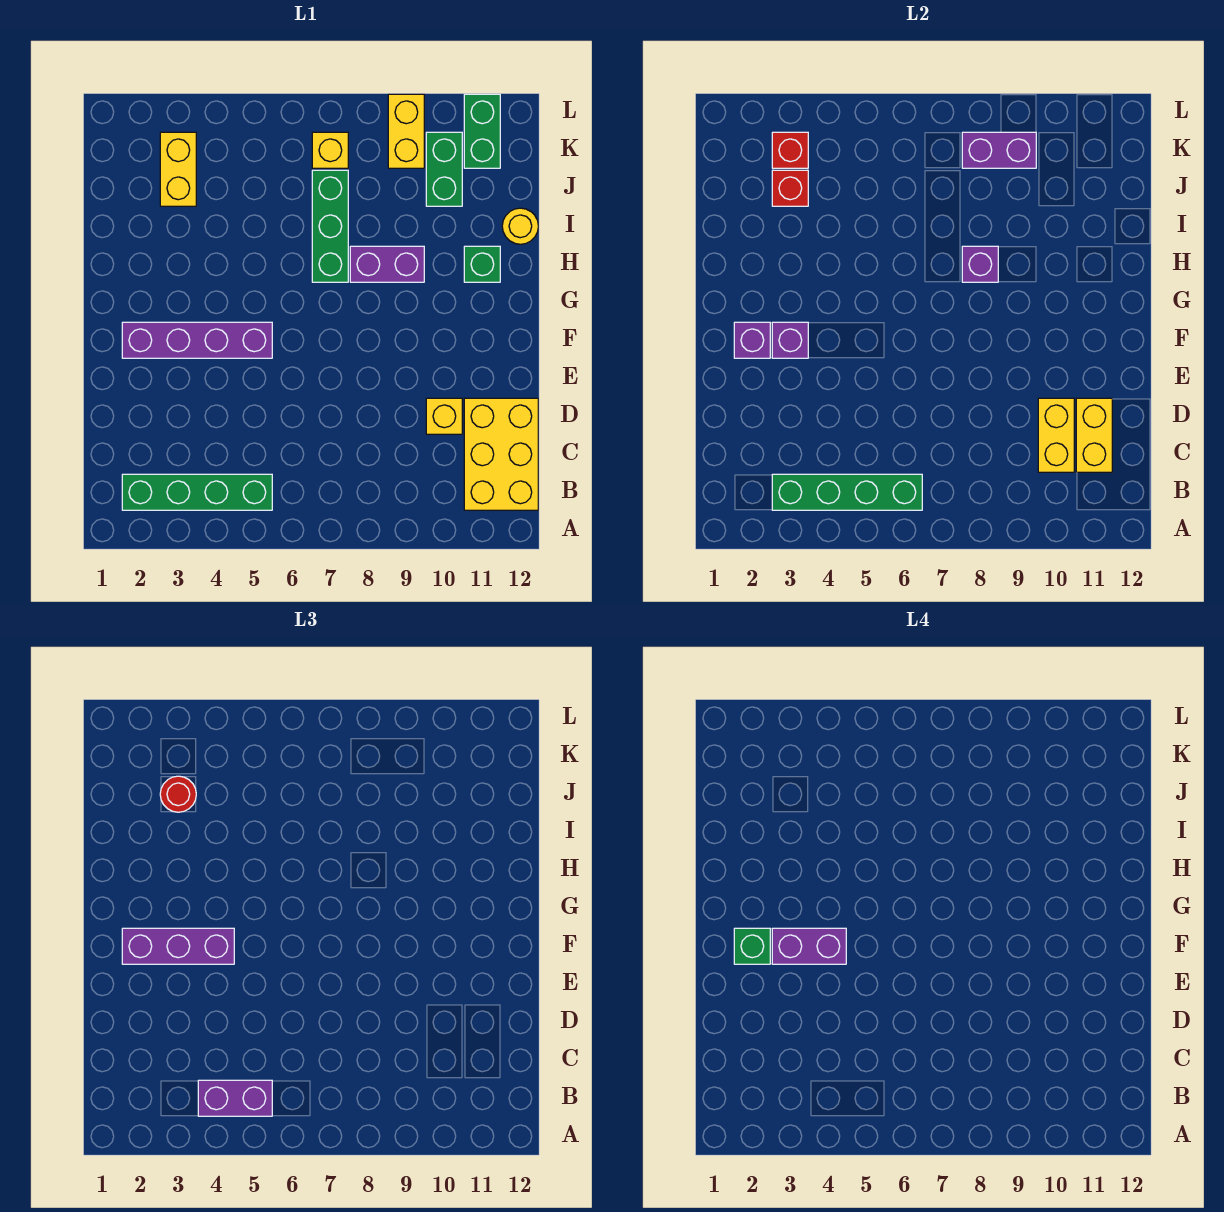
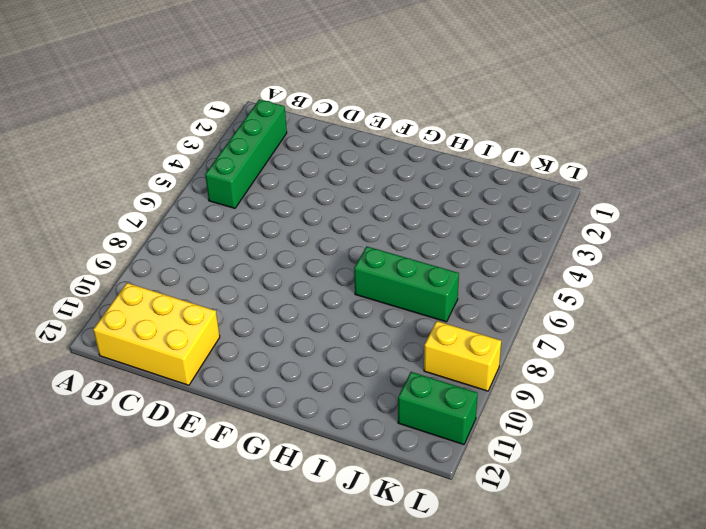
none -> yellow brick D10 level 1
none -> purple brick F2:F5 level 1
none -> purple brick H8:H9 level 1

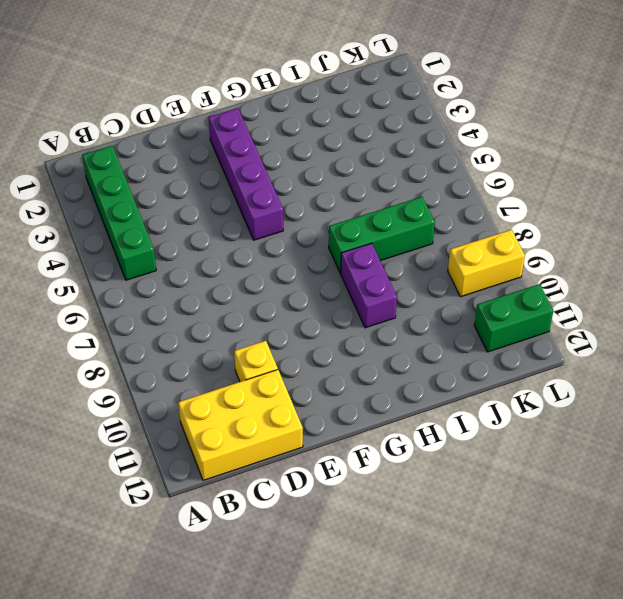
none -> green brick H11 level 1
none -> yellow round brick I12 level 1
none -> yellow brick J3:K3 level 1

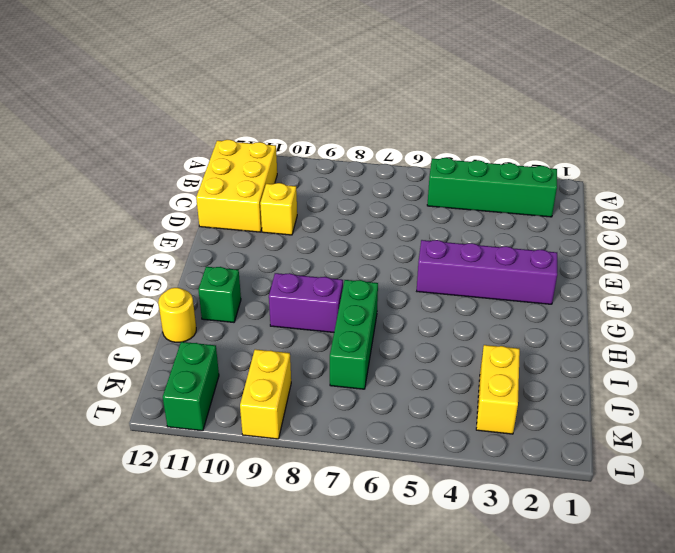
none -> green brick J10:K10 level 1
none -> yellow brick K7 level 1
none -> green brick B3:B6 level 2

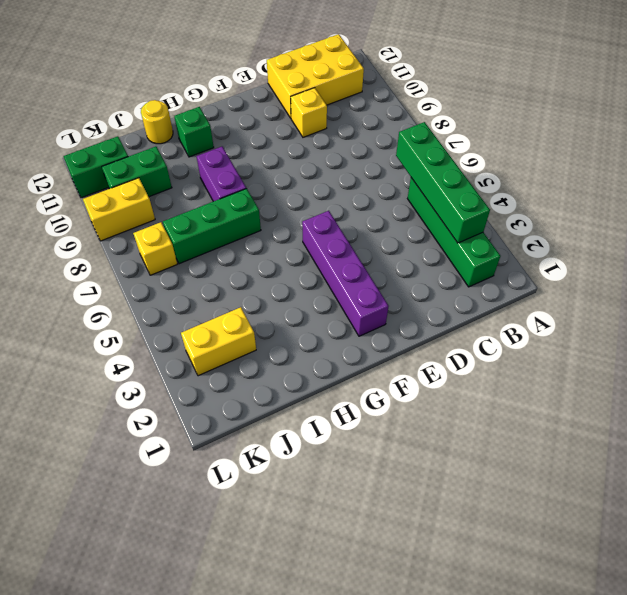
none -> yellow brick C10:D10 level 2
none -> yellow brick C11:D11 level 2
none -> purple brick F2 level 2

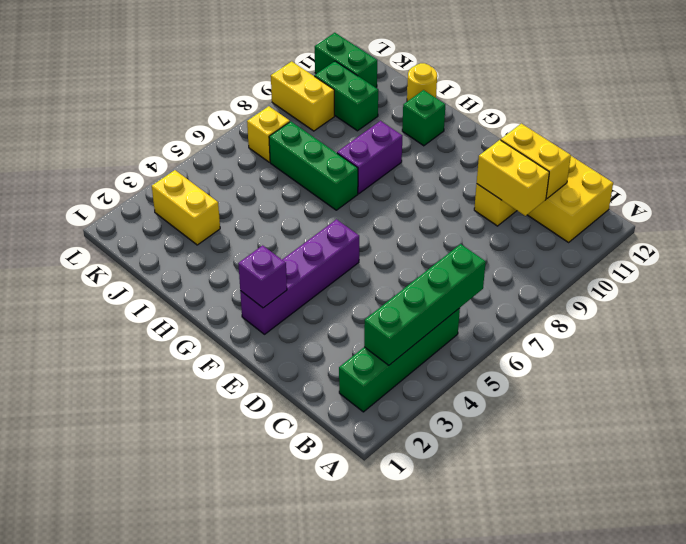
none -> purple brick F3 level 2
none -> purple brick H8 level 2
none -> red brick J3 level 2

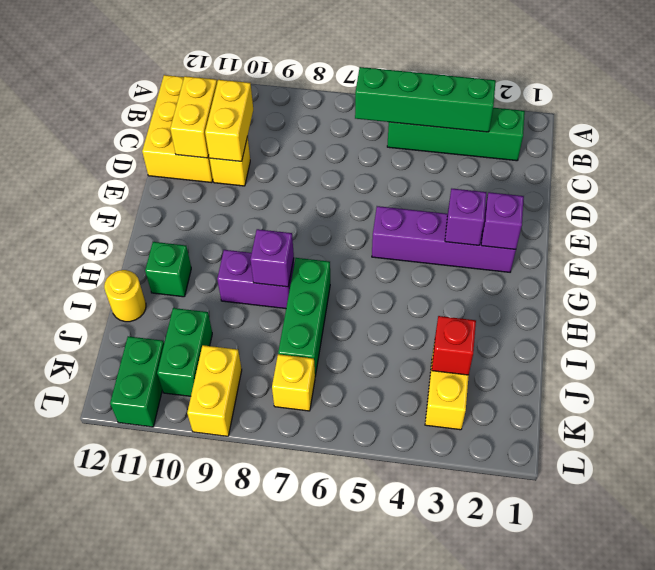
none -> red brick K3 level 2
none -> purple brick K8:K9 level 2
none -> purple brick B4:B5 level 3

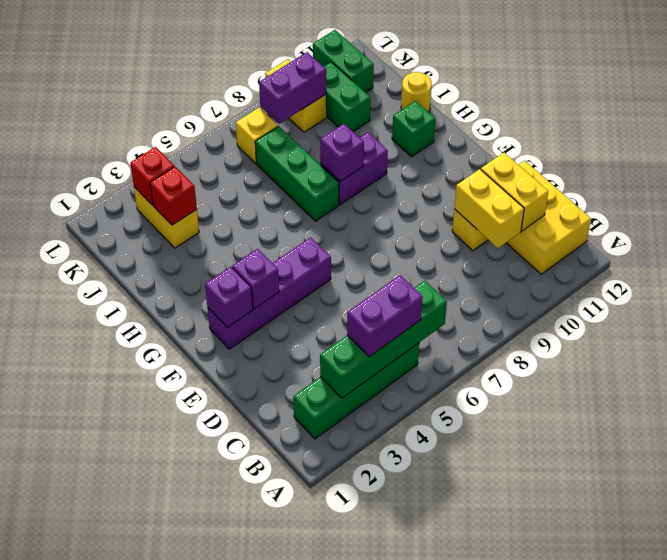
none -> purple brick F2:F4 level 3
none -> red round brick J3 level 3
none -> green brick F2 level 4

